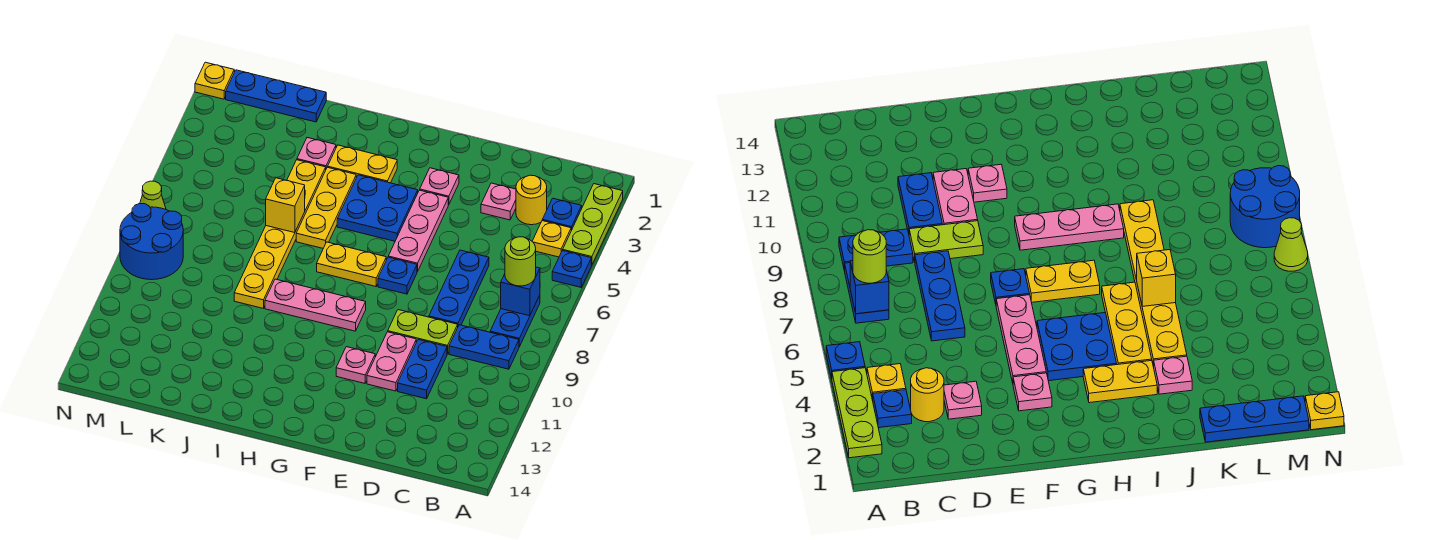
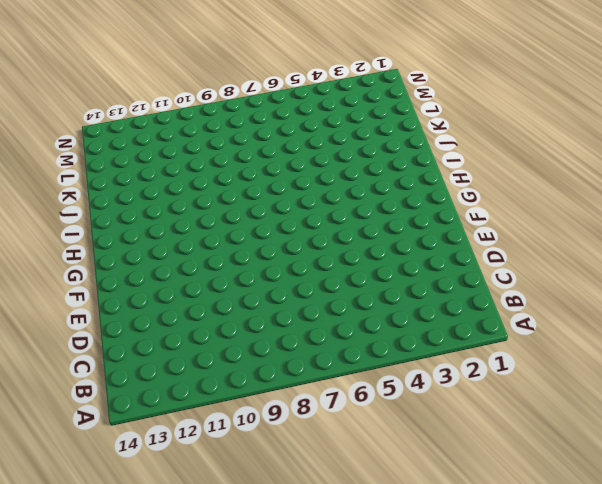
none -> lime plate A2:A4 level 1
none -> blue plate A5 level 1
none -> blue plate B3 level 1
none -> yellow plate B4 level 1

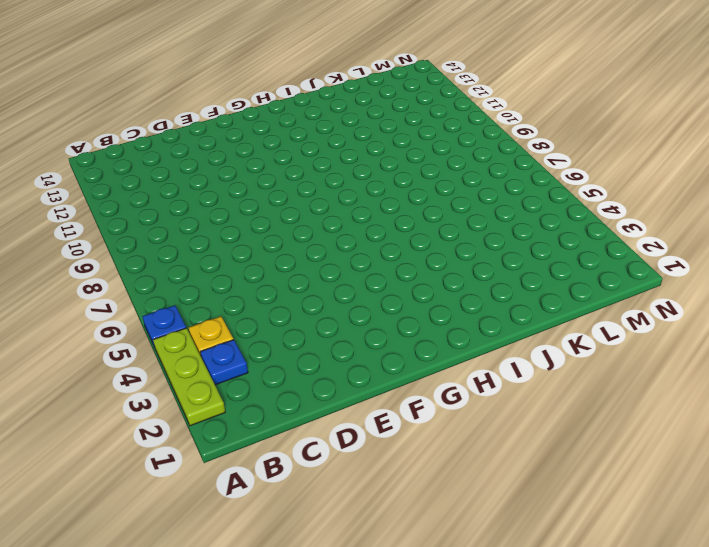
none -> blue plate B7:B8 level 1
none -> blue plate B9:C9 level 1
none -> yellow round brick C3 level 1
none -> pink plate D3 level 1

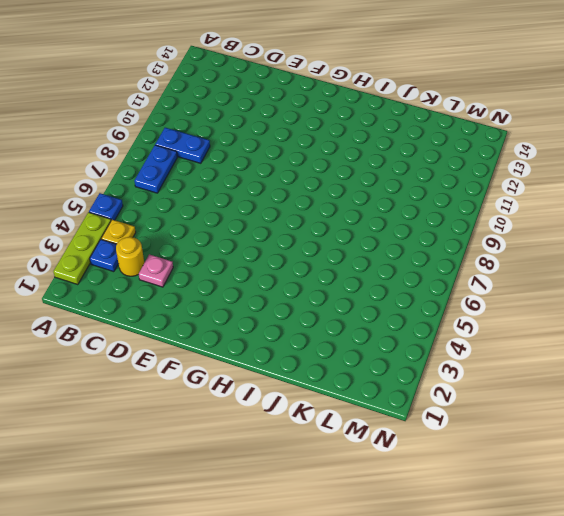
none -> blue plate D6:D8 level 1
none -> lime plate D9:E9 level 1
none -> blue plate D10:D11 level 1
none -> pink plate E10:E11 level 1

